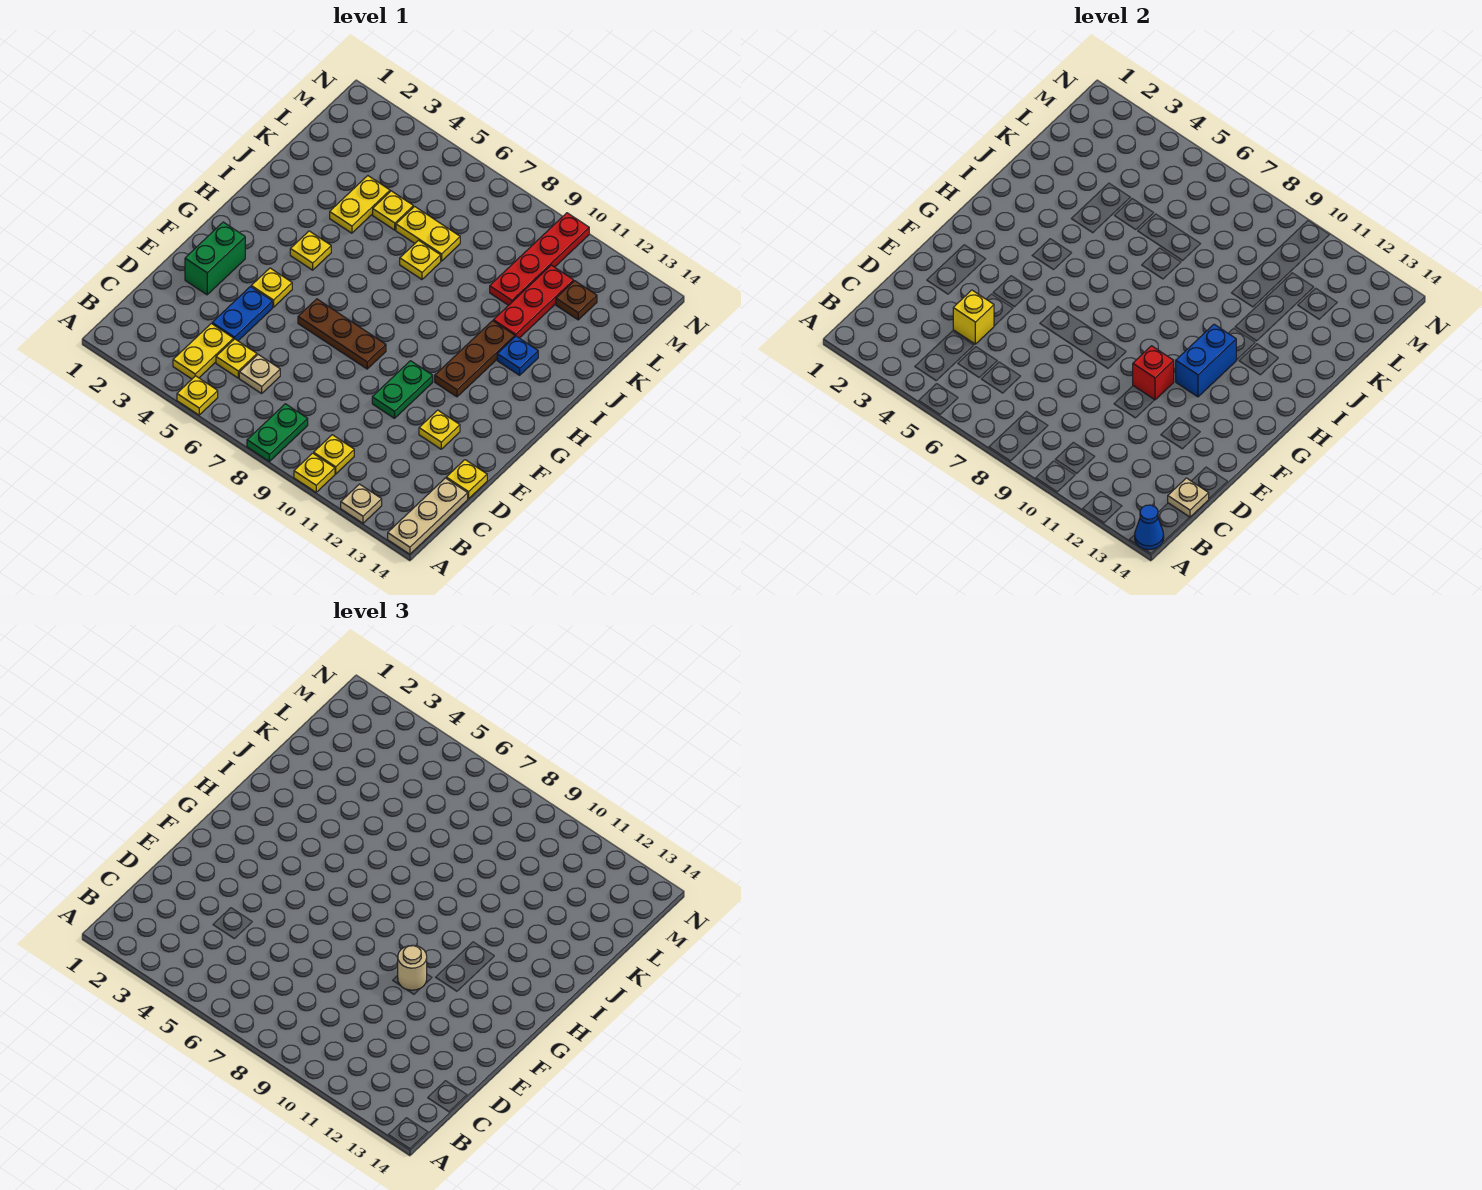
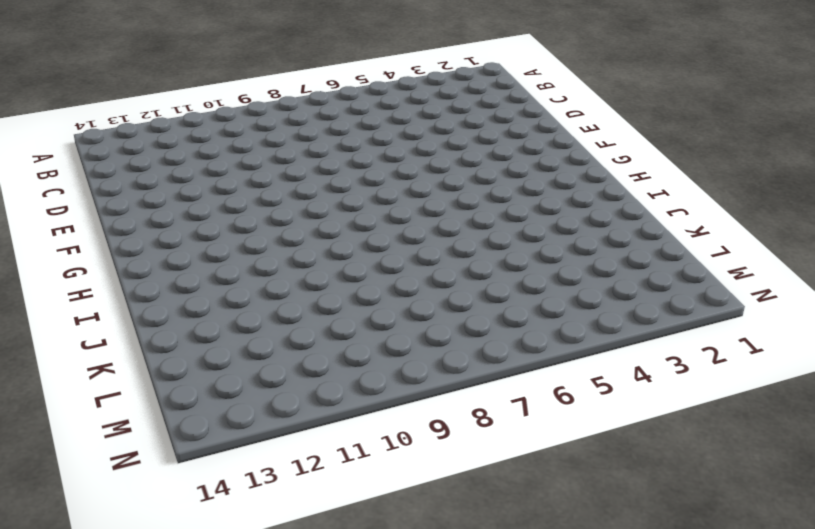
none -> yellow plate A5 level 1
none -> green plate A8:B8 level 1
none -> yellow plate A10 level 1
none -> tan plate A12 level 1

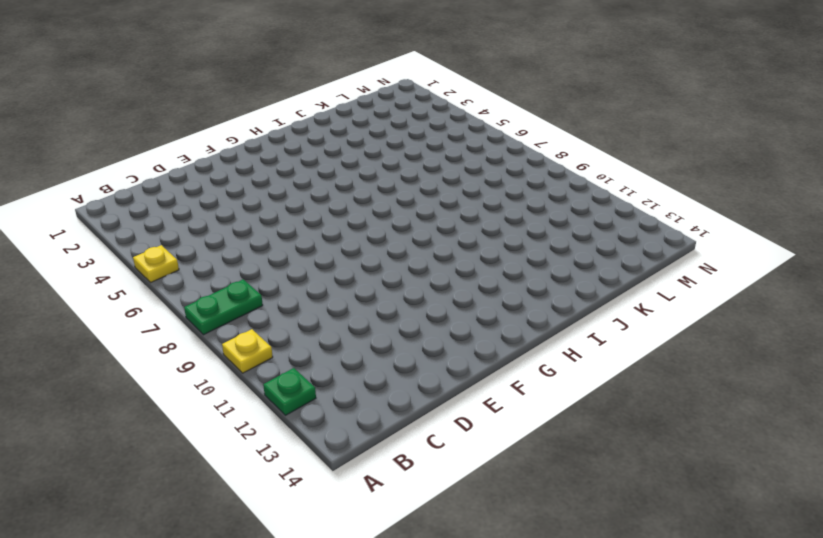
green plate A12 level 1 -> tan plate A12 level 1
none -> tan plate A14:C14 level 1
none -> yellow plate B4:C4 level 1
none -> yellow plate B10 level 1
none -> yellow plate C5 level 1

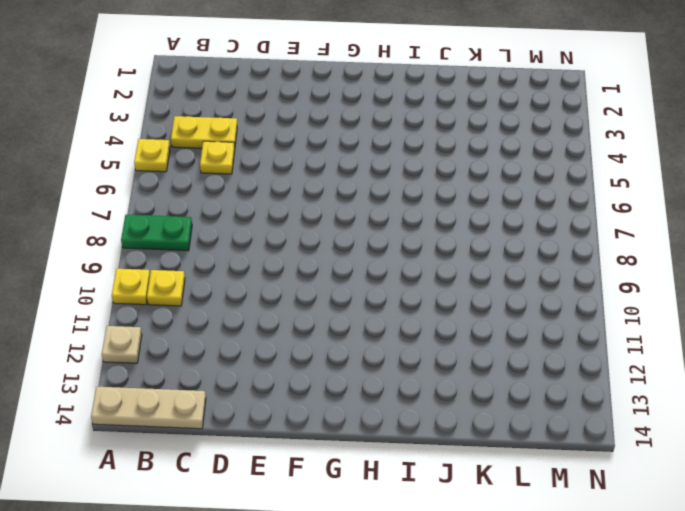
none -> tan plate C6 level 1
none -> blue plate D4:E4 level 1
none -> yellow plate D14 level 1
none -> green brick E2:F2 level 1

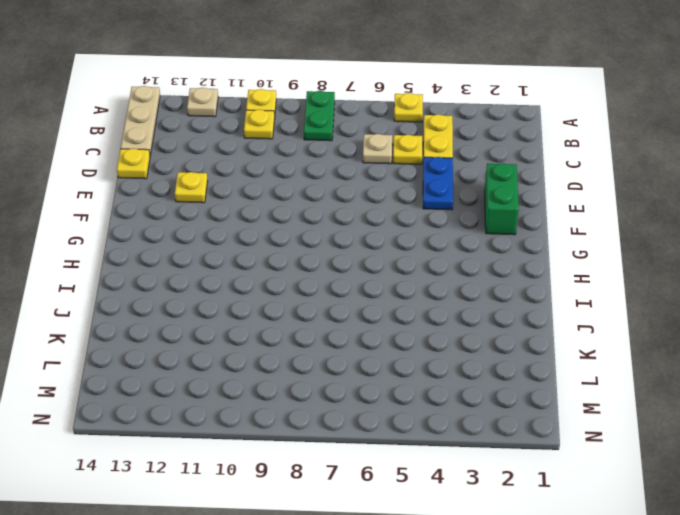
none -> green plate E10:F10 level 1
none -> yellow plate F4 level 1
none -> brown plate F6:F8 level 1
none -> brown plate G11:I11 level 1

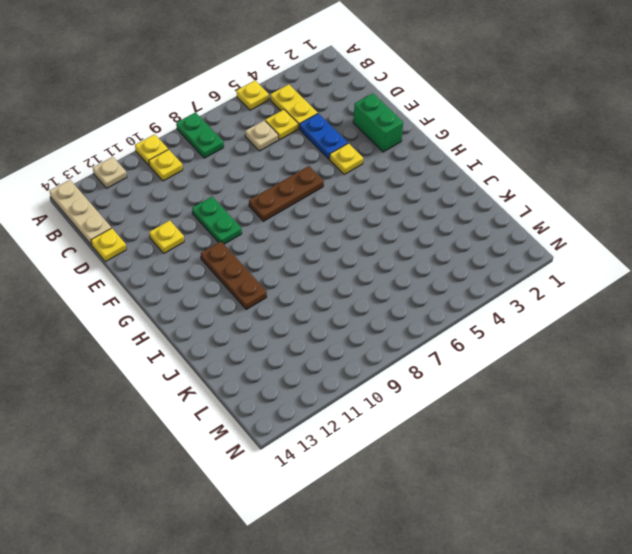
none -> yellow plate H4 level 1
none -> blue plate I12 level 1
none -> yellow plate J4:K4 level 1
none -> yellow plate J7 level 1

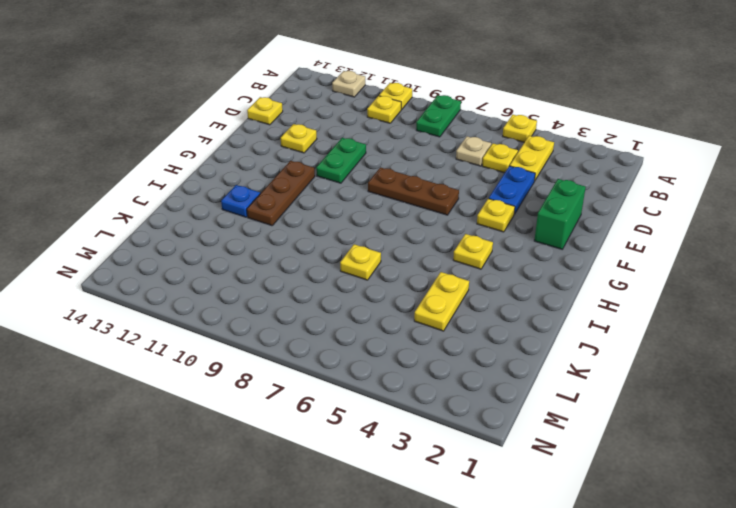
none -> tan plate A14:C14 level 1
none -> red plate J11:L11 level 1
none -> yellow plate K5 level 1
none -> yellow plate K6:K7 level 1

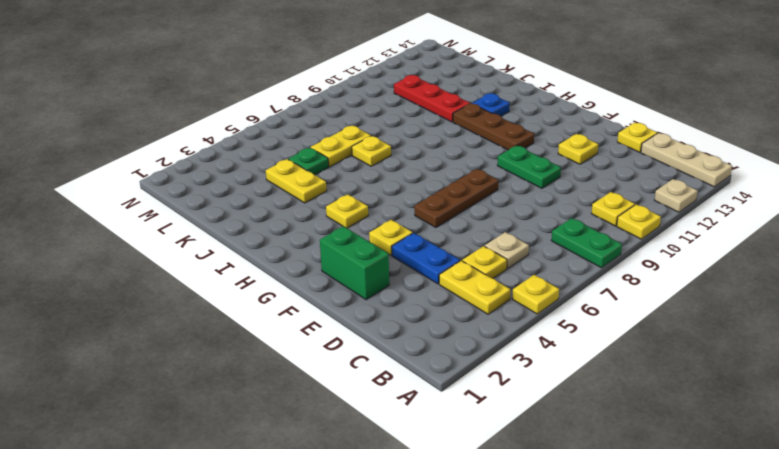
green plate K5 level 1 -> yellow plate K5 level 1
none -> red plate K10:N10 level 1
none -> brown plate L12 level 1
none -> blue cone A14 level 2
none -> tan plate C14 level 2

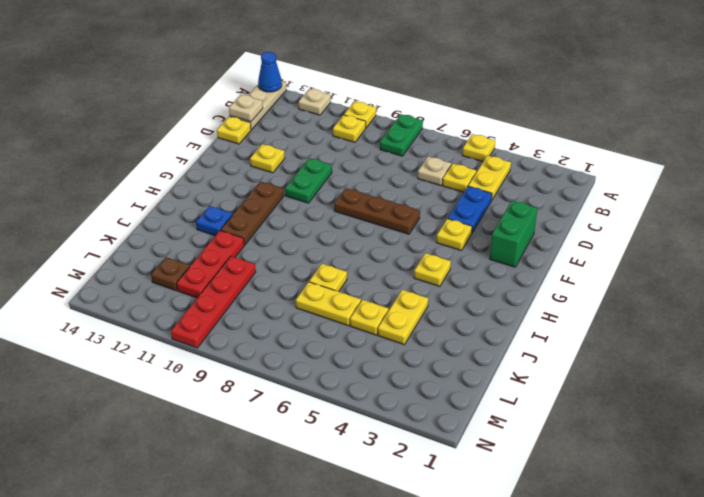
none -> yellow brick D4 level 2
none -> red brick F10 level 2
none -> blue brick G11:H11 level 2
none -> tan round brick F10 level 3

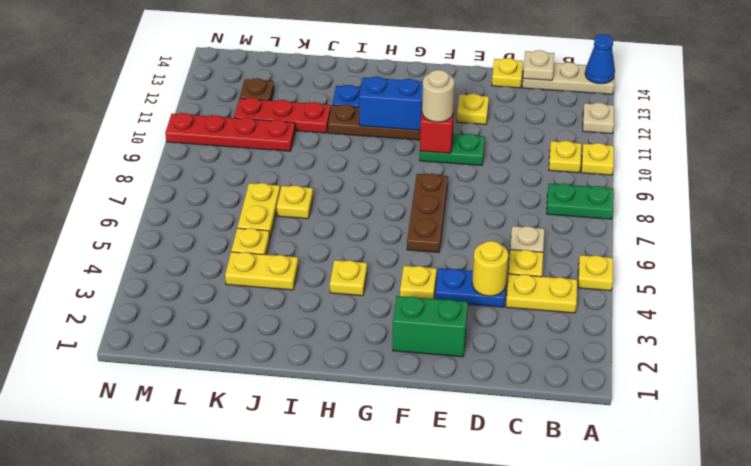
yellow round brick D4 level 2 -> yellow brick D4 level 2

